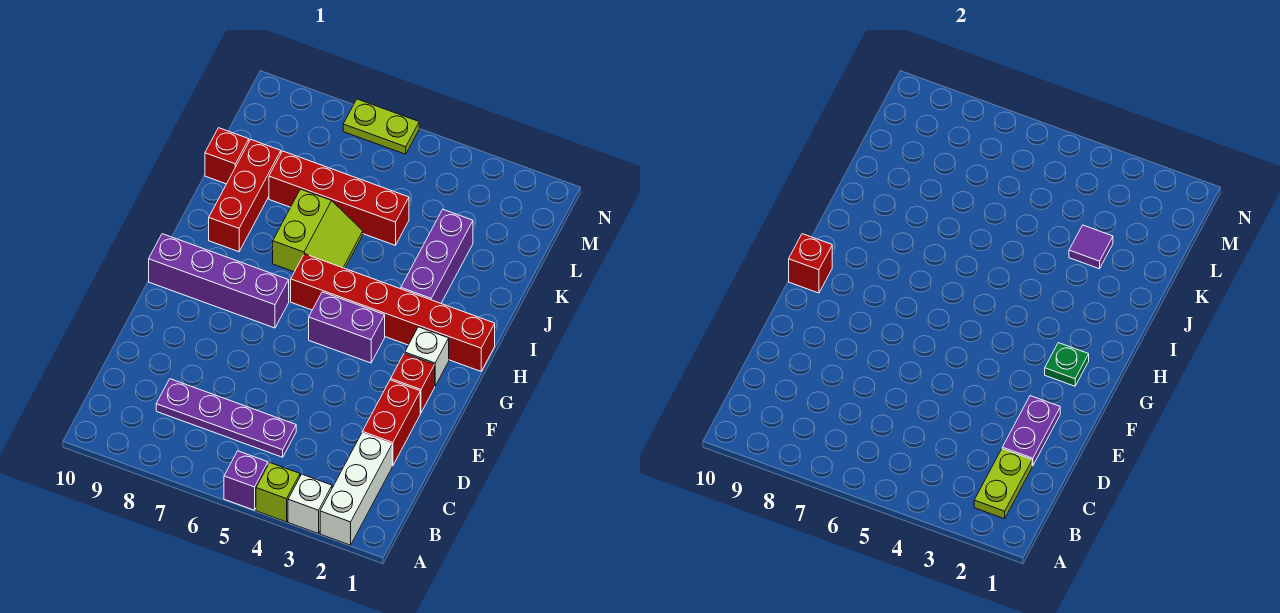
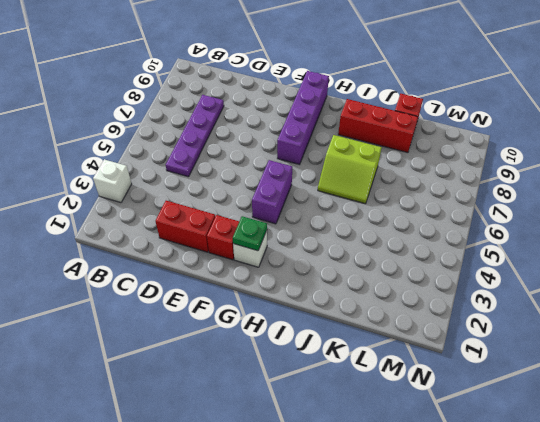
none -> white brick A2:C2 level 1
none -> lime brick A4 level 1
none -> purple brick A5 level 1

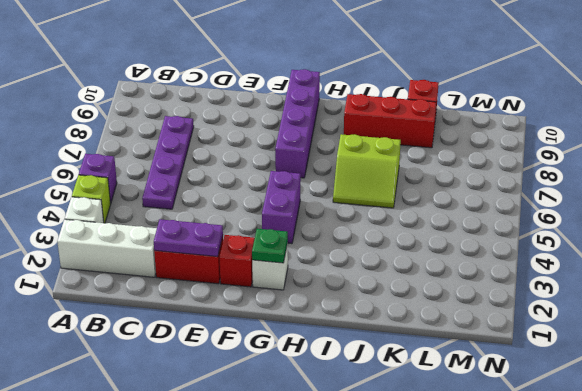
none -> red brick H1:H6 level 1
none -> purple brick I3:K3 level 1
none -> red brick K5:K8 level 1

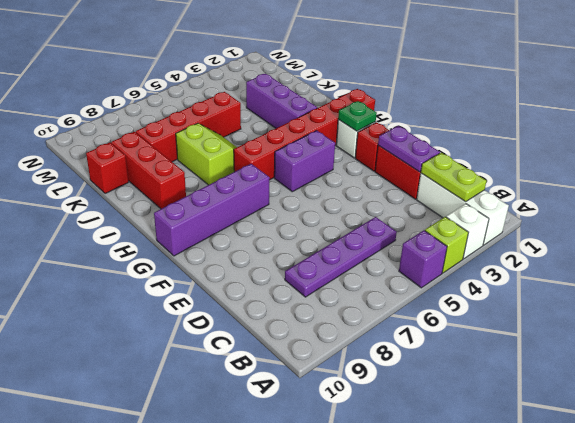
none -> lime plate N6:N7 level 1
none -> red brick G10 level 2
none -> purple tile K3 level 2

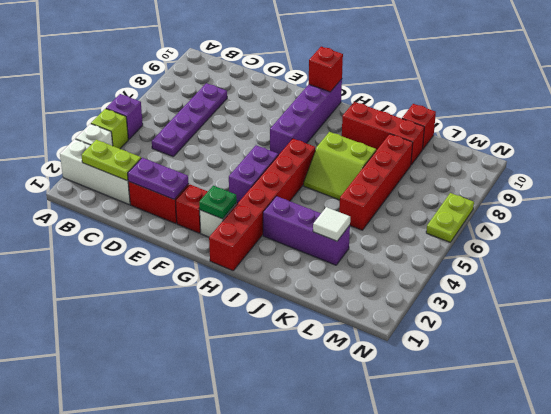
white tile K3 level 2 -> purple tile K3 level 2

